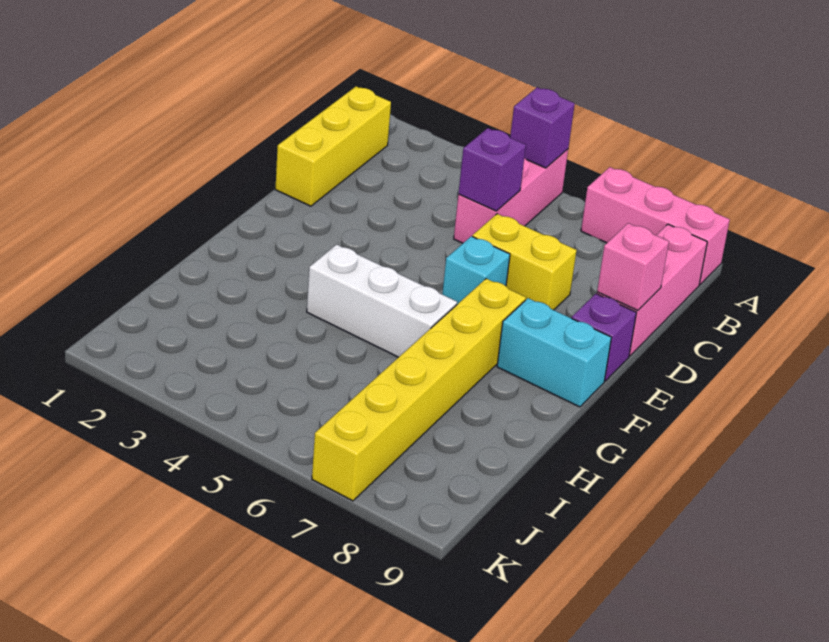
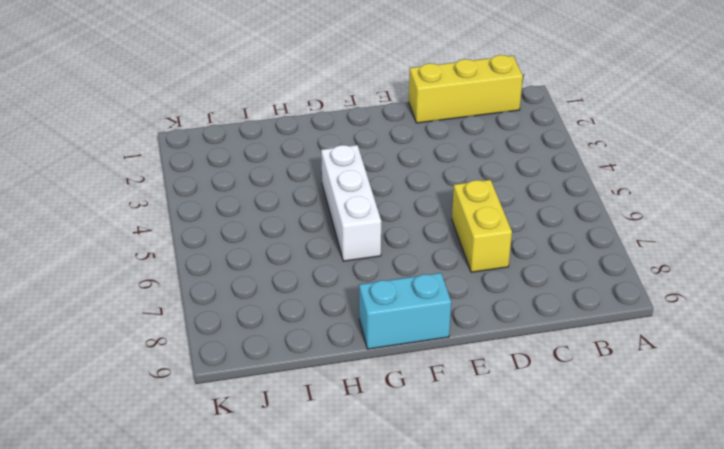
cyan brick F9:G9 level 1 -> cyan brick F8:F9 level 1
none -> pink brick A5:C5 level 1
none -> pink brick A7:A9 level 1
none -> pink brick B9:D9 level 1

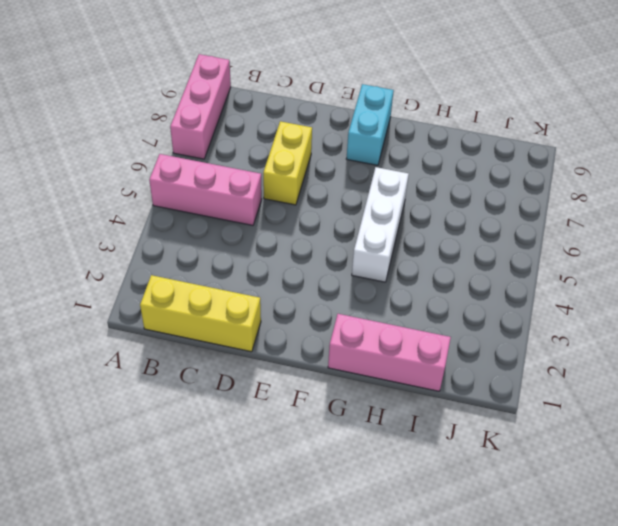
pink brick G1:I1 level 1 -> pink brick B9:D9 level 1
none -> cyan brick E6 level 1
none -> purple brick E9 level 1
none -> yellow brick F7:K7 level 1

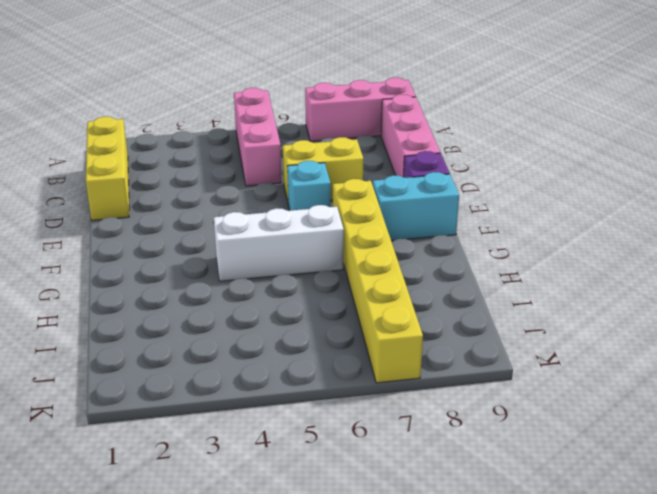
none -> purple brick A5 level 2
none -> purple brick C5 level 2
none -> pink brick D9 level 2

